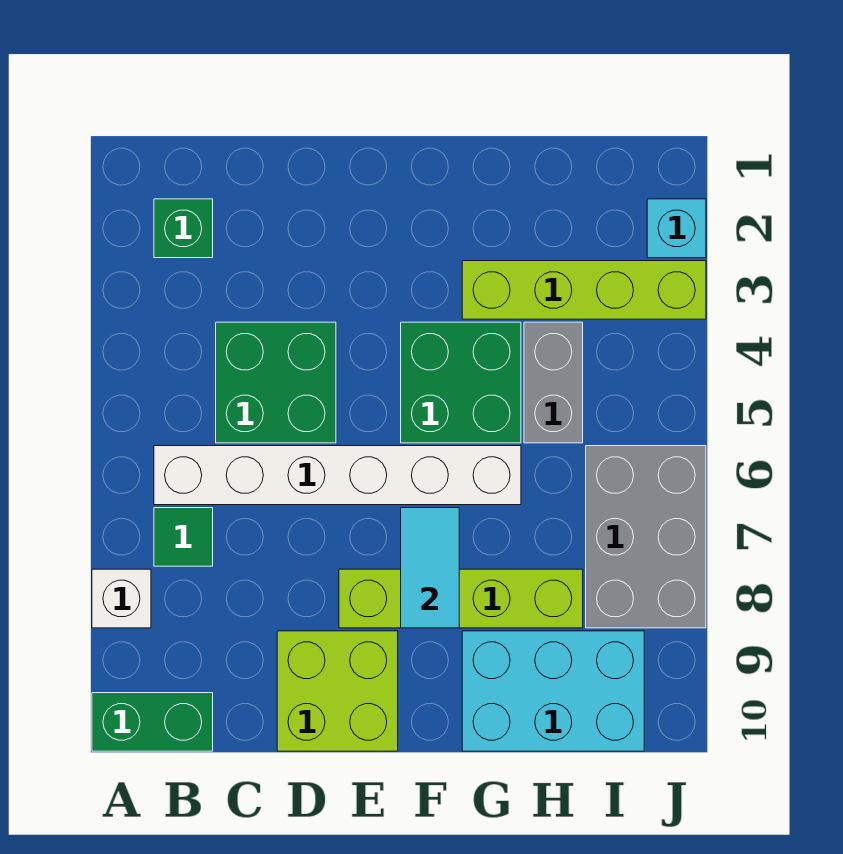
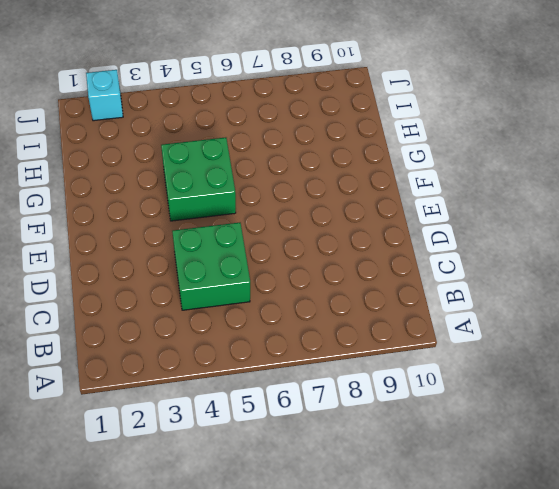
none -> white brick A8 level 1
none -> green brick A10:B10 level 1
none -> green brick B2 level 1

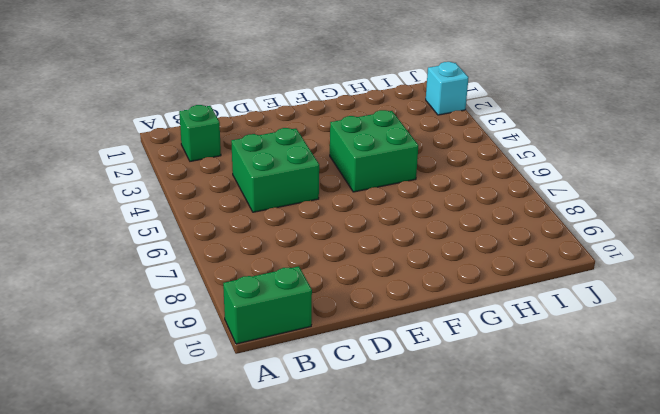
none -> white brick A8 level 1
none -> white brick B6:G6 level 1
none -> green tile B7 level 1

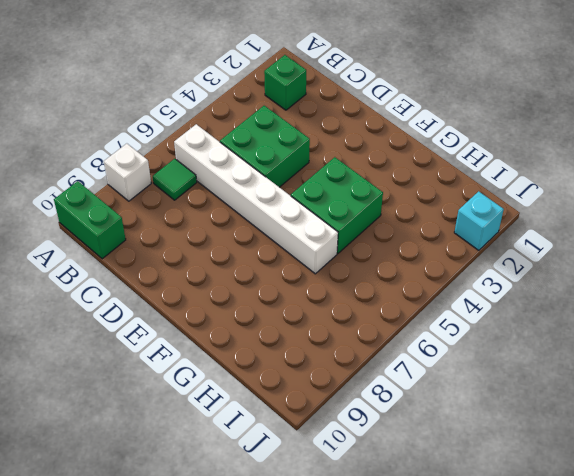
none -> lime brick D9:E10 level 1
none -> lime brick E8:H8 level 1
none -> lime brick G3:J3 level 1

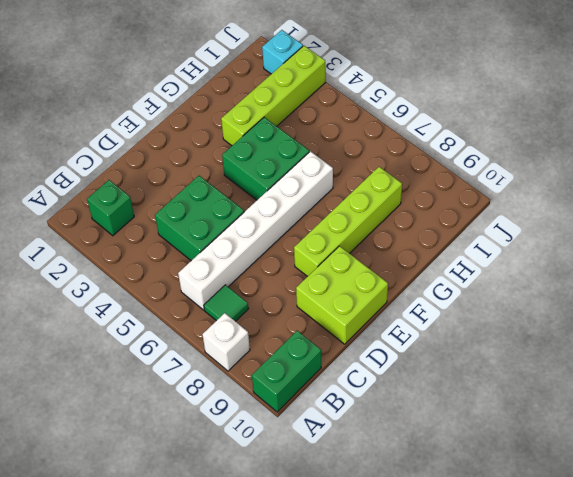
none -> cyan brick G9:I10 level 1
none -> grey brick H4:H5 level 1
none -> grey brick I6:J8 level 1

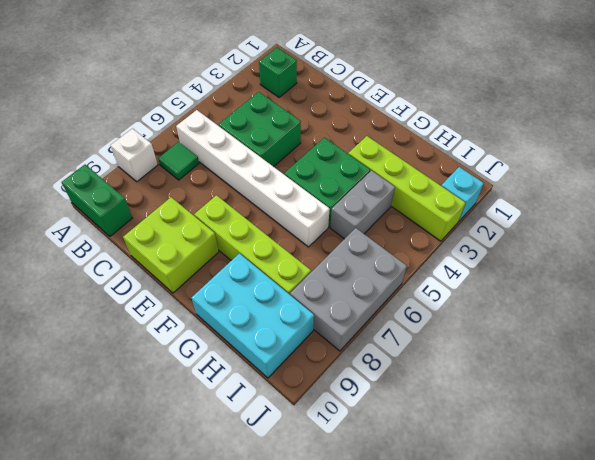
none -> cyan tile F7:F8 level 2

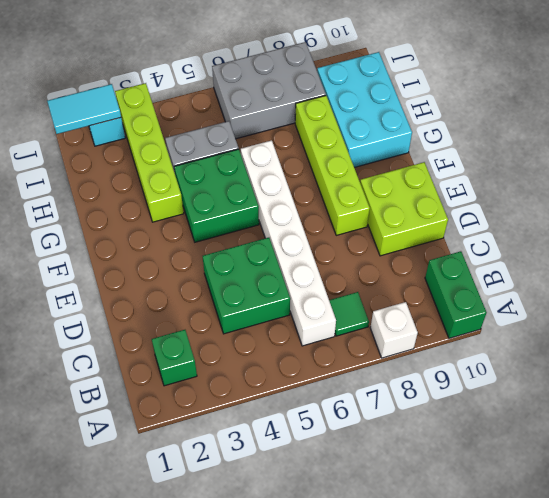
cyan tile J1:J2 level 2 -> cyan tile F7:F8 level 2

